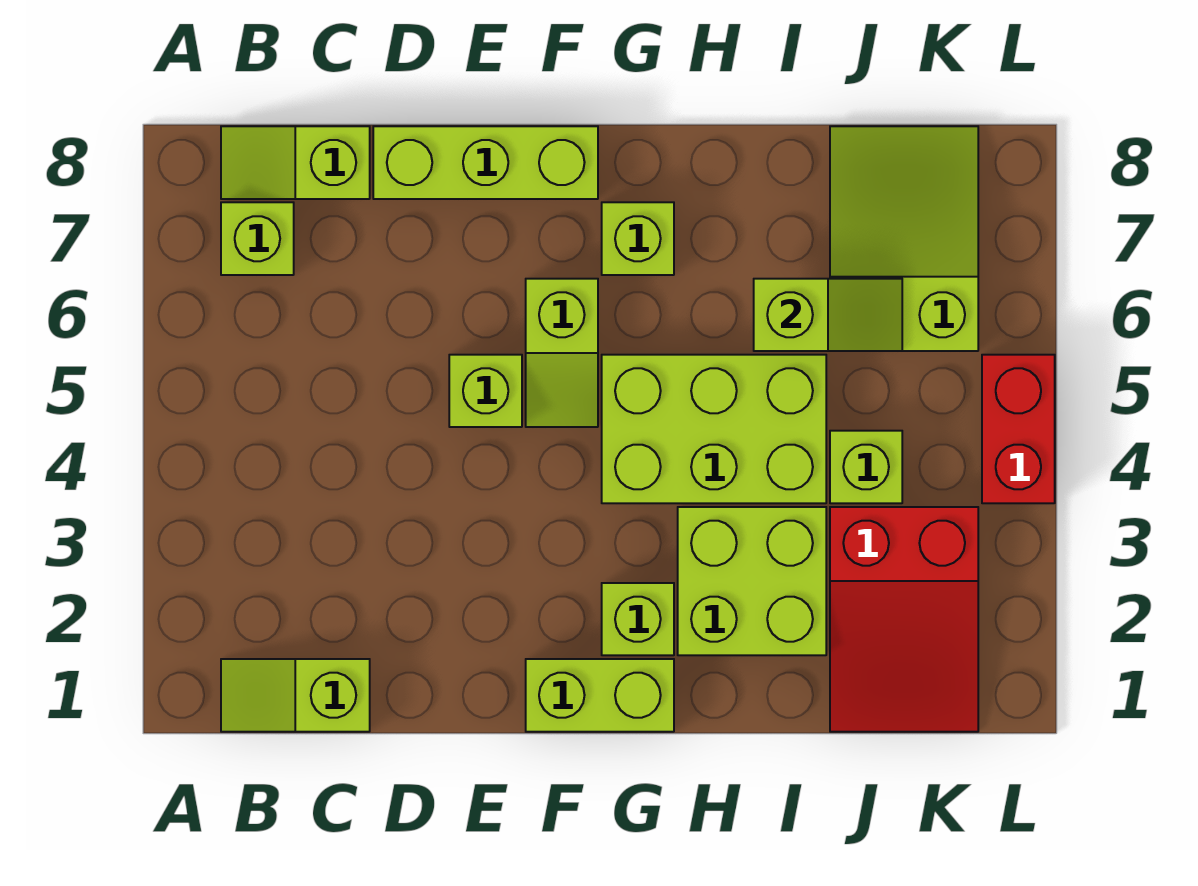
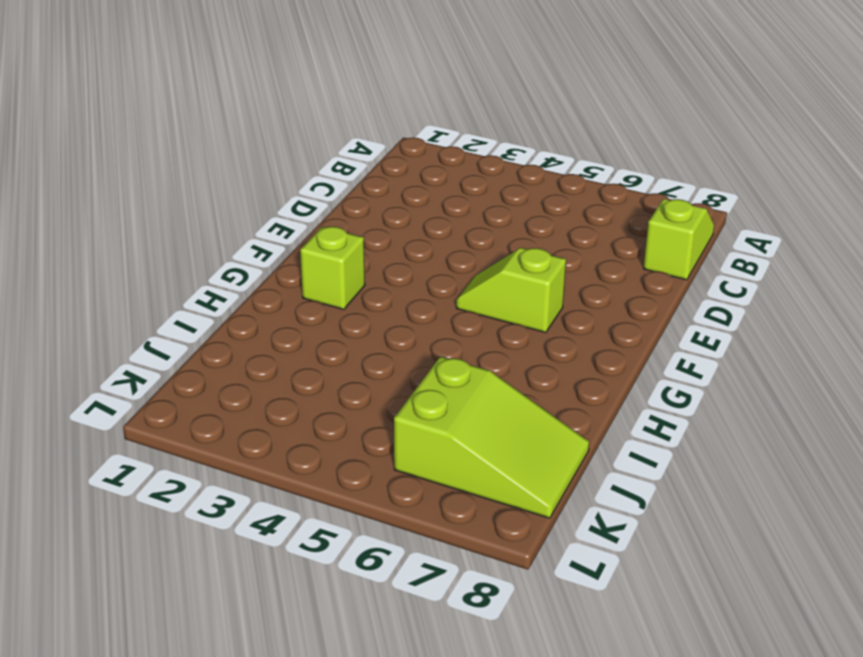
none -> lime slope B1:C1 level 1 top C
none -> lime brick B7 level 1
none -> lime brick D8:F8 level 1

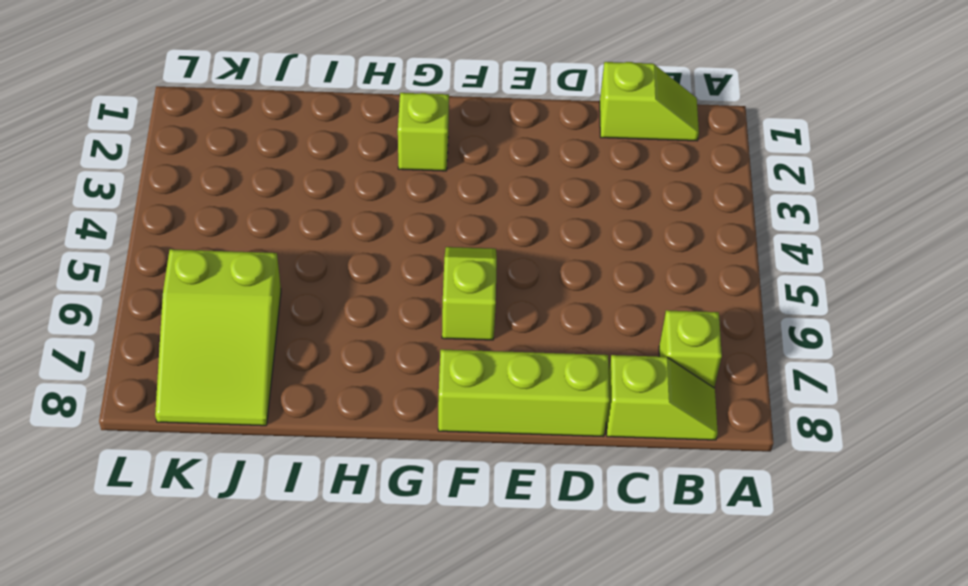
none -> lime brick E5 level 1
none -> lime brick F1:G1 level 1
none -> lime brick G4:I5 level 1

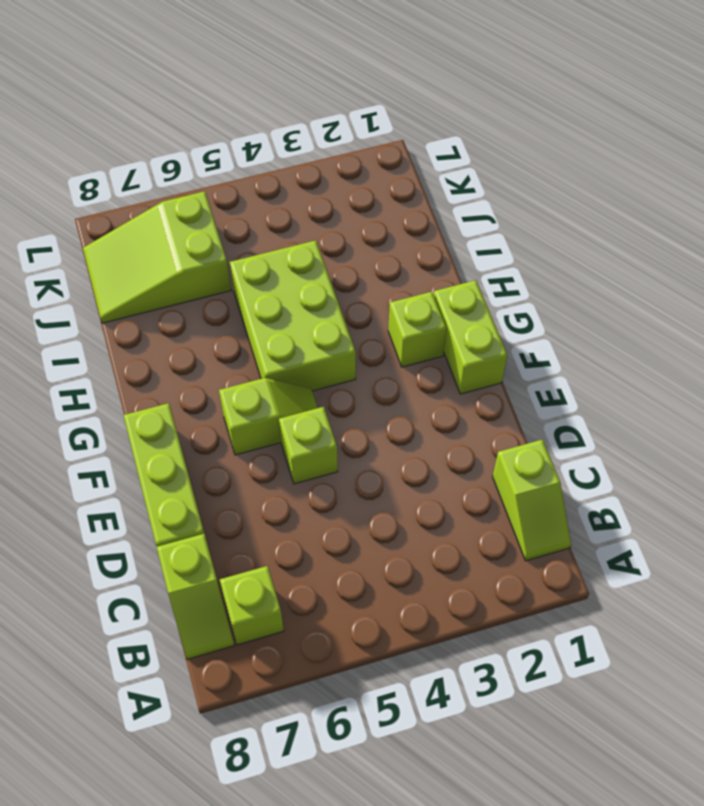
none -> lime brick G7 level 1
none -> lime brick H2:I3 level 1
none -> red slope J1:K3 level 1 top 3

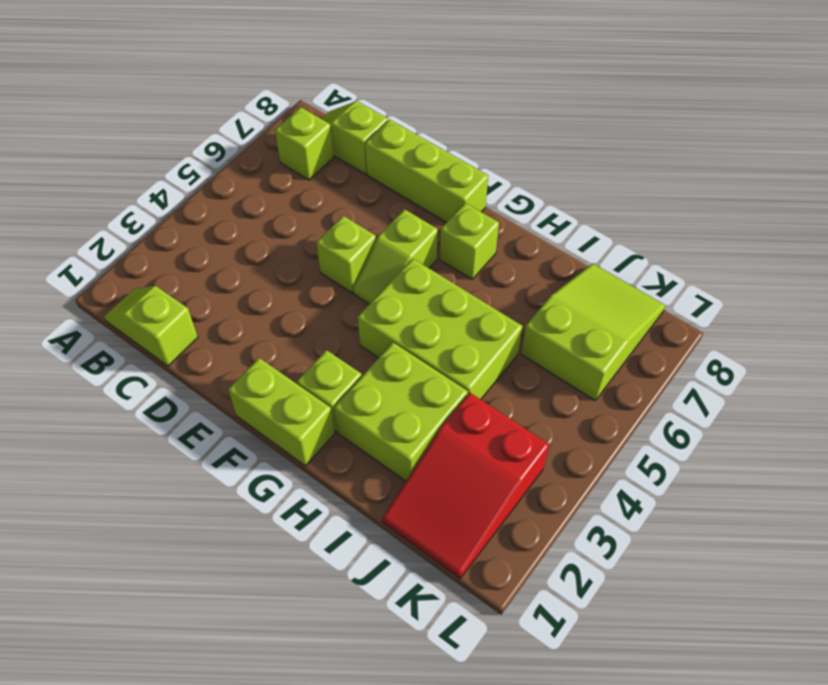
none -> lime brick J4 level 1
none -> red brick L4:L5 level 1
none -> lime slope I6:J6 level 2 top I

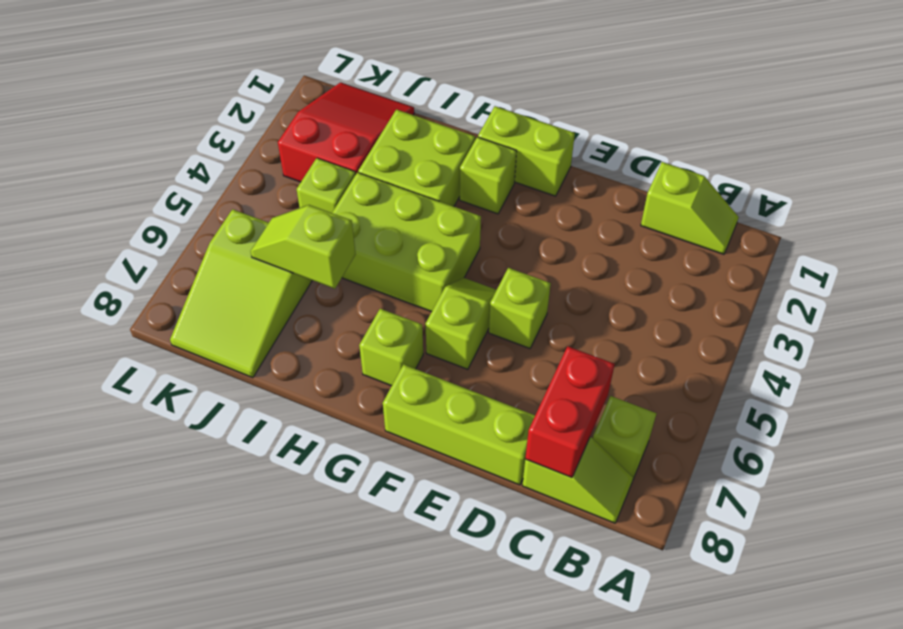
red brick C7:C8 level 2 -> red brick L4:L5 level 1

